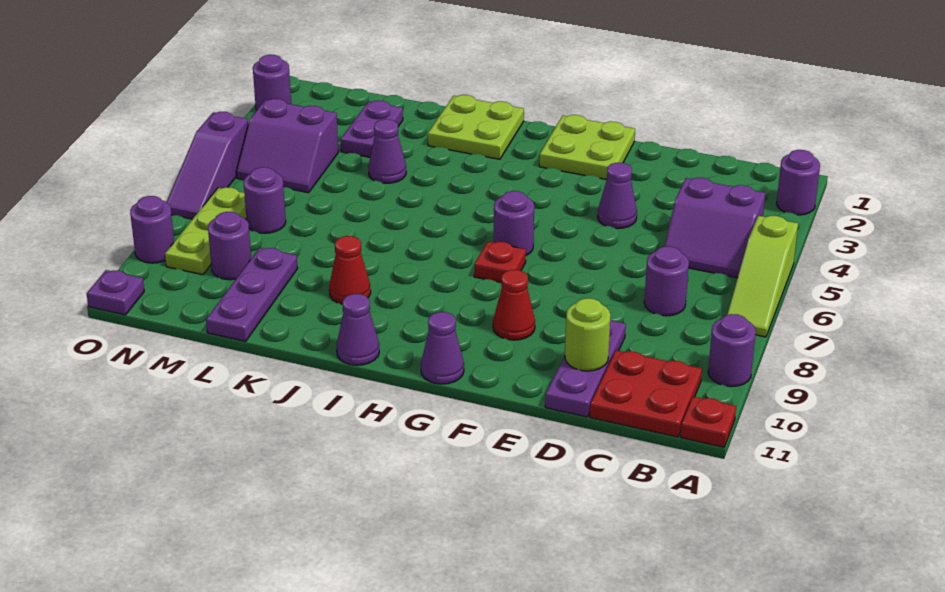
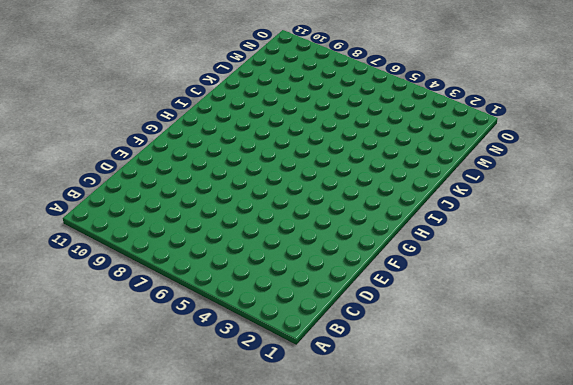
none -> purple round brick A2 level 1
none -> lime slope A5:A7 level 1 top 5
none -> purple round brick A9 level 1

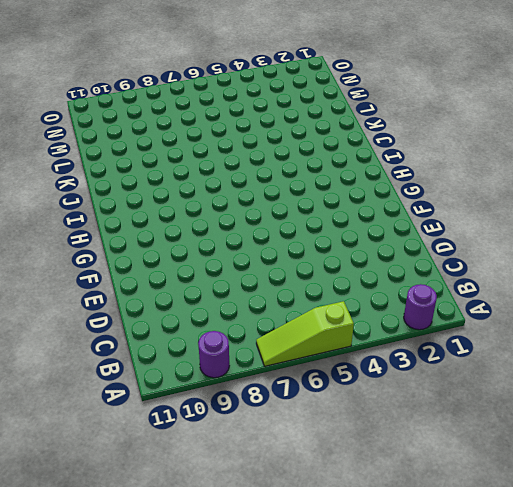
none -> red plate A11 level 1
none -> purple slope B4:C5 level 1 top 4
none -> red plate B10:C11 level 1

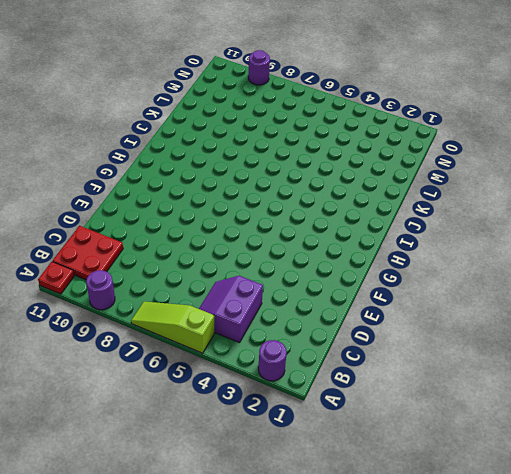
none -> purple round brick C7 level 1
none -> purple plate D9:D11 level 1
none -> purple cone E4 level 1

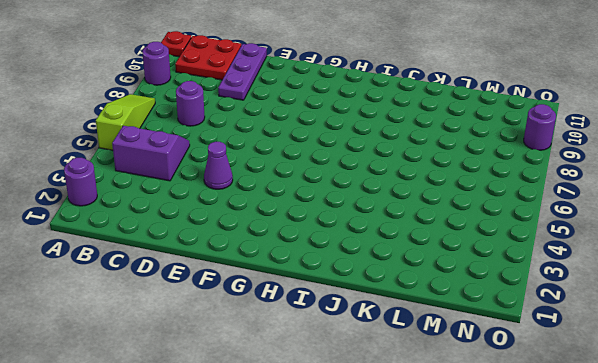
none -> lime plate F1:G2 level 1
none -> red cone F9 level 1
none -> purple round brick G6 level 1

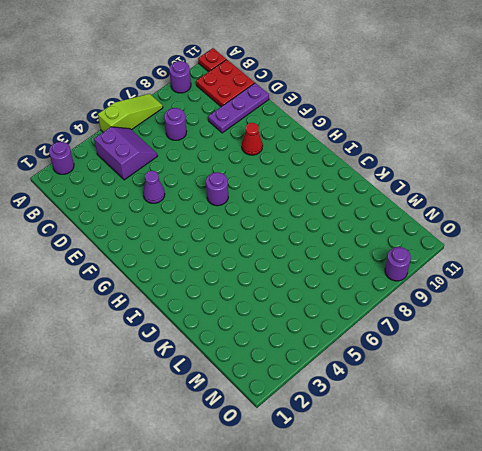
none -> lime plate F1:G2 level 1
none -> red plate G7 level 1
none -> purple cone G11 level 1

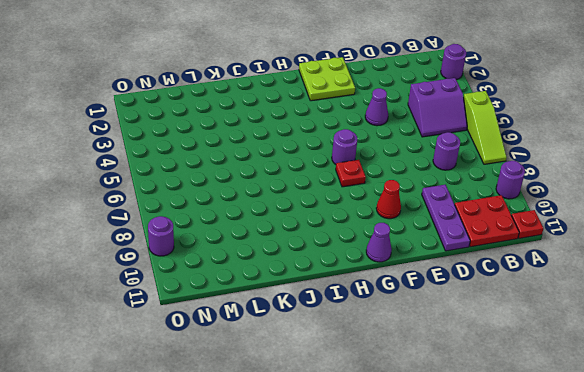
none -> lime plate I1:J2 level 1
none -> purple cone I11 level 1
none -> red cone J9 level 1

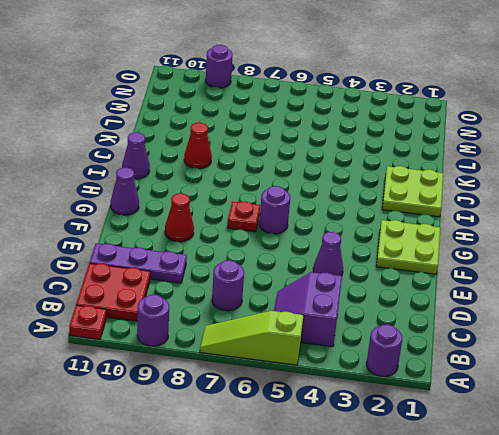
none -> purple cone K4 level 1
none -> purple plate L2:L3 level 1
none -> purple plate L9:L11 level 1

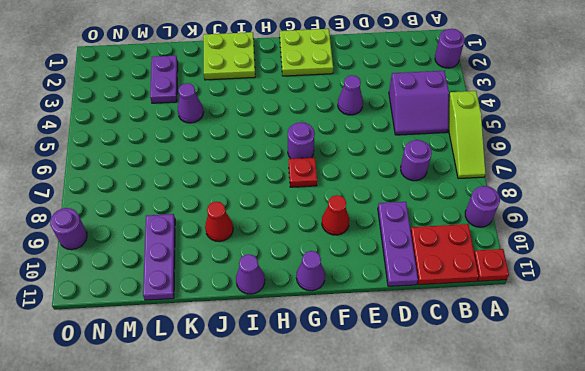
none -> purple slope M4:N5 level 1 top 4
none -> purple round brick M7 level 1
none -> purple round brick M9 level 1

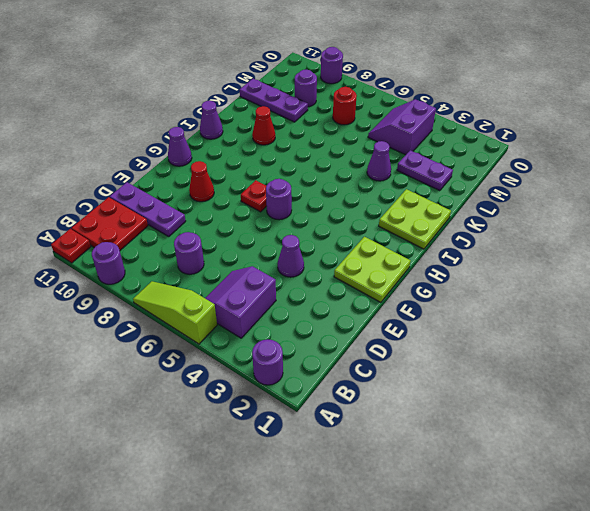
red round brick M7 level 1 -> purple round brick M7 level 1
none -> lime plate N7:N9 level 1
none -> purple round brick O2 level 1
none -> purple slope O5:O7 level 1 top 5

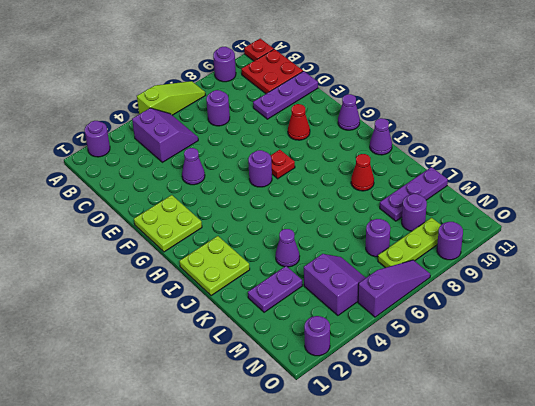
none -> purple plate O11 level 1
none -> lime round brick D10 level 2

